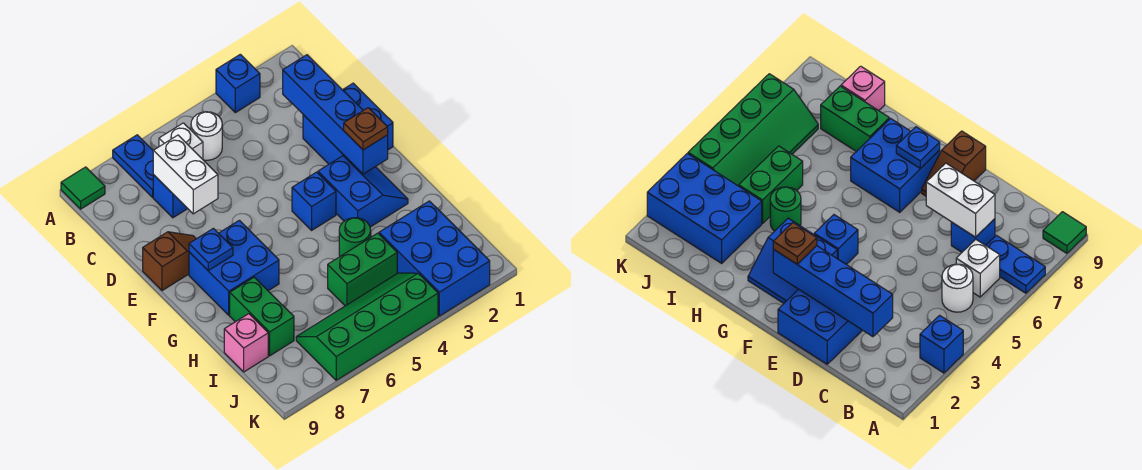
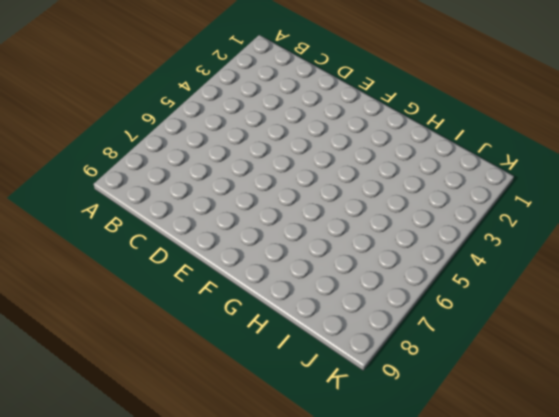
none -> blue brick A3 level 1
none -> blue plate A7:B7 level 1
none -> green tile A9 level 1

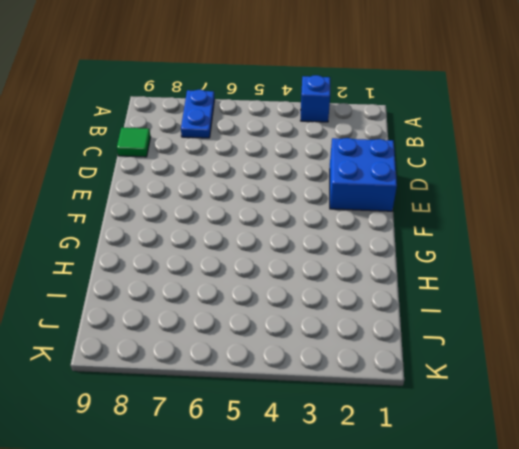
green tile C9 level 1 -> green tile A9 level 1
none -> white round brick B5 level 1
none -> white brick B6 level 1
none -> blue brick C7 level 1

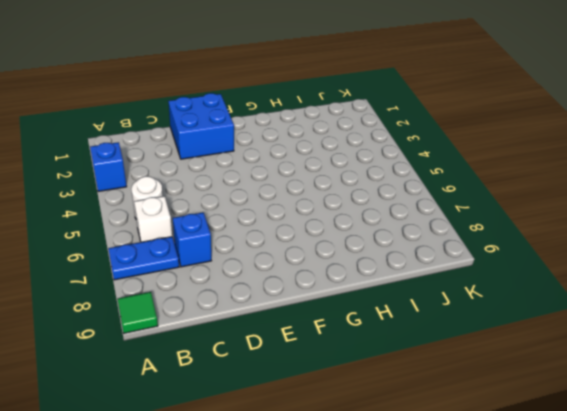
none -> brown slope E8:E9 level 1 top 9
none -> blue slope F2:G3 level 1 top 3
none -> blue brick F4 level 1

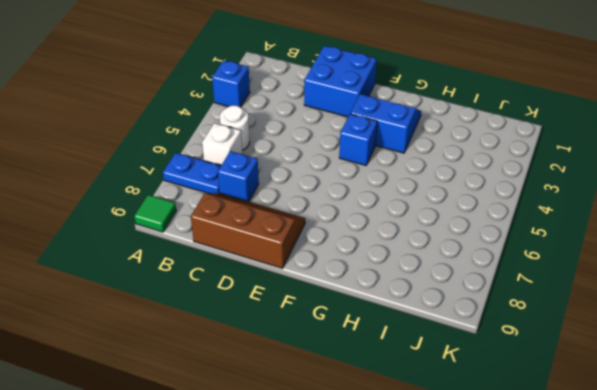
brown slope C8:E9 level 1 top 9 -> brown slope E8:E9 level 1 top 9
none -> blue brick F7:G8 level 1
none -> green round brick H4 level 1
none -> green brick H8:I8 level 1

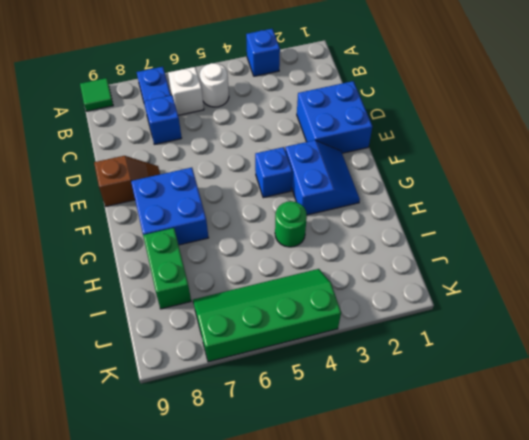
none -> blue brick I2:K3 level 1
none -> green brick I4:I5 level 1
none -> pink brick I9 level 1

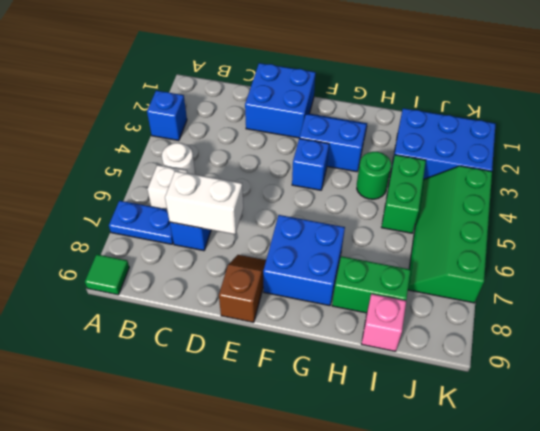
none -> blue brick C2:F2 level 2
none -> blue plate F8 level 2
none -> brown plate F2 level 3

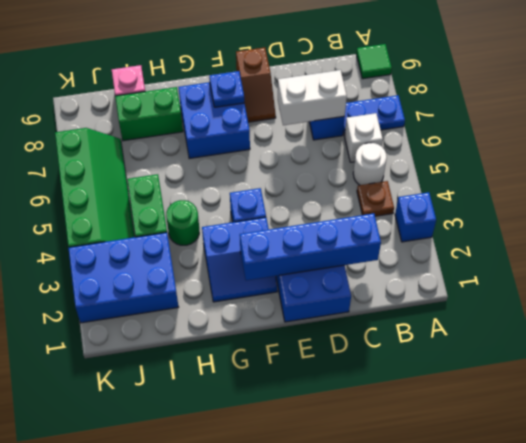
brown plate B4 level 1 -> brown plate F2 level 3

